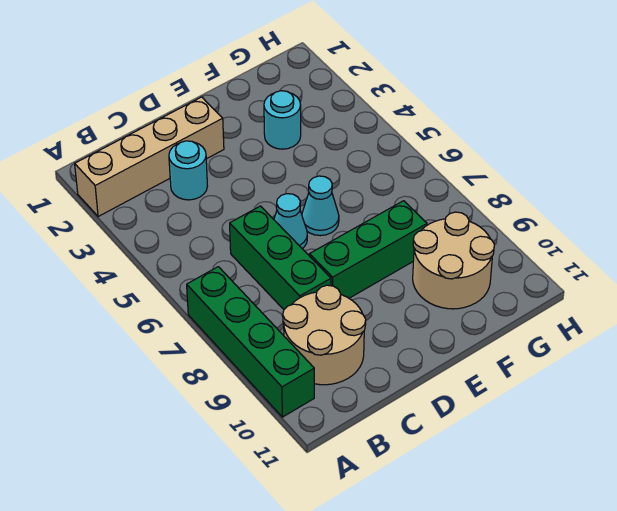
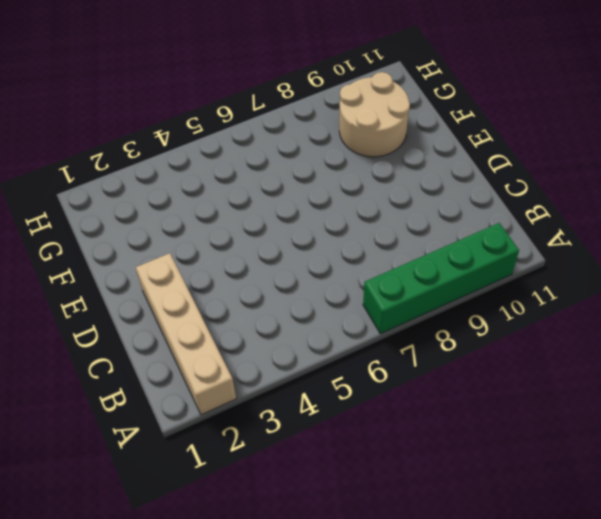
none -> tan round brick B9:C10 level 1
none -> cyan round brick C3 level 1

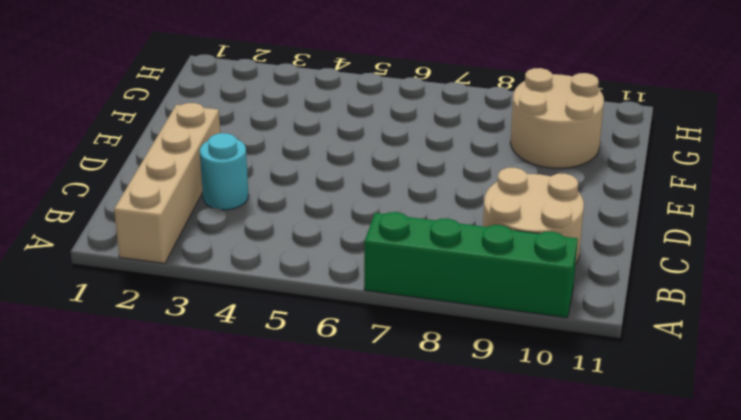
none -> green brick C6:C8 level 1
none -> cyan cone D6 level 1

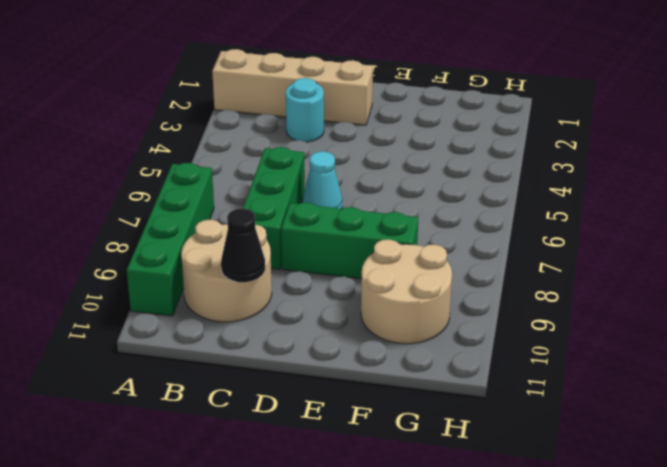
black cone C10 level 2 -> none
none -> cyan cone E6 level 1
none -> cyan round brick F3 level 1

